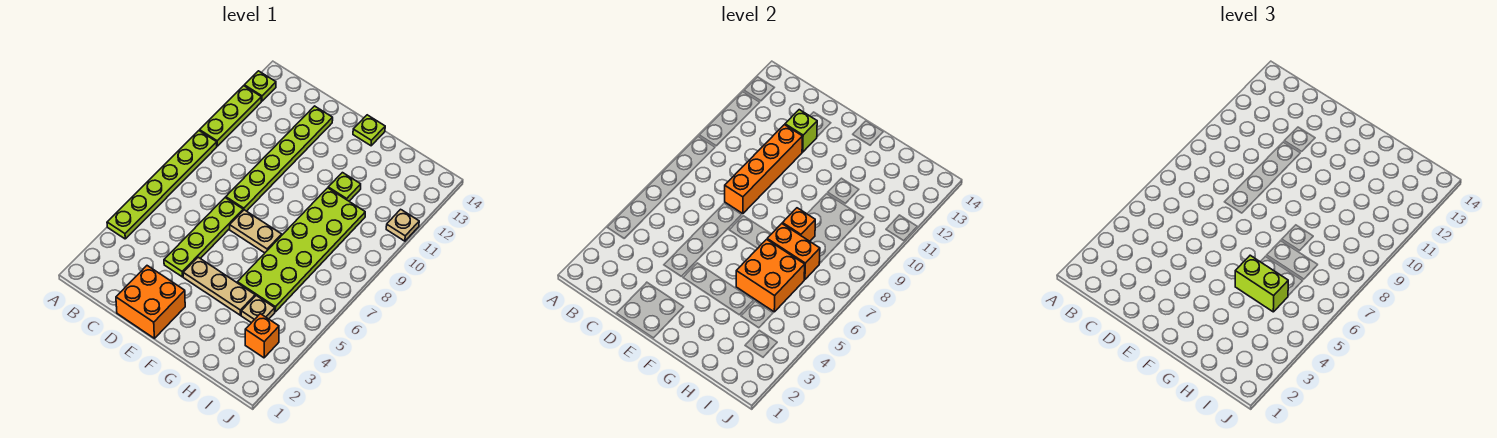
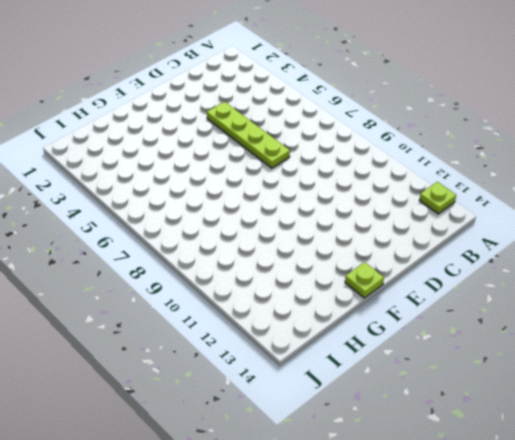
none -> lime plate A4:A9 level 1
none -> lime plate A10:A12 level 1
none -> orange brick D1:E2 level 1

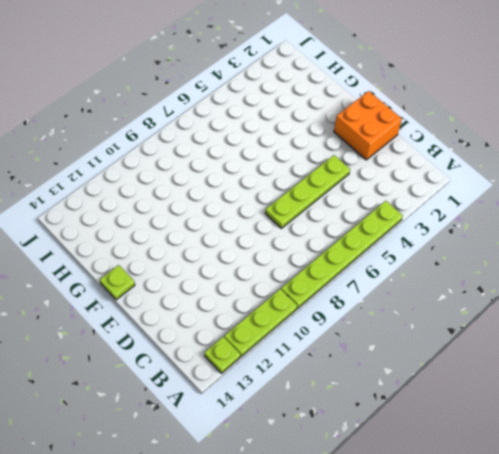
none -> lime plate D8:D13 level 1
none -> tan plate E4:G4 level 1
none -> tan plate E7:F7 level 1

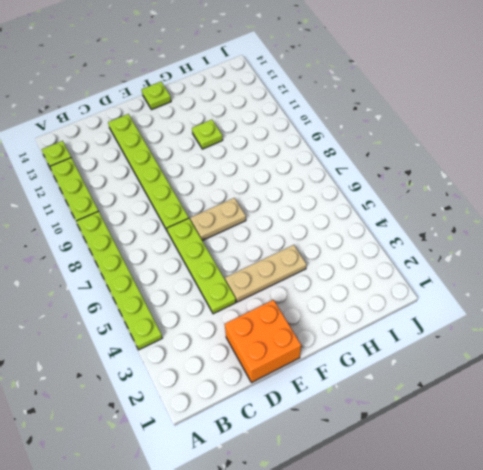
none -> lime plate G5:H10 level 1
none -> tan plate H4 level 1
none -> orange brick I3 level 1

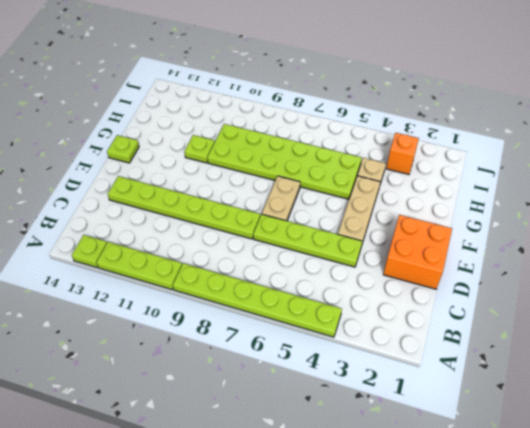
none -> tan plate J11 level 1
none -> orange brick D8:D11 level 2
none -> lime brick D12 level 2

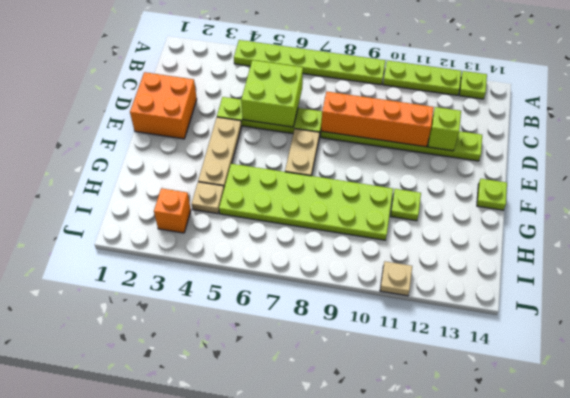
lime brick C5:D6 level 2 -> none
none -> orange brick G5:H6 level 2
none -> orange brick G7:H7 level 2
none -> orange brick G8 level 2

